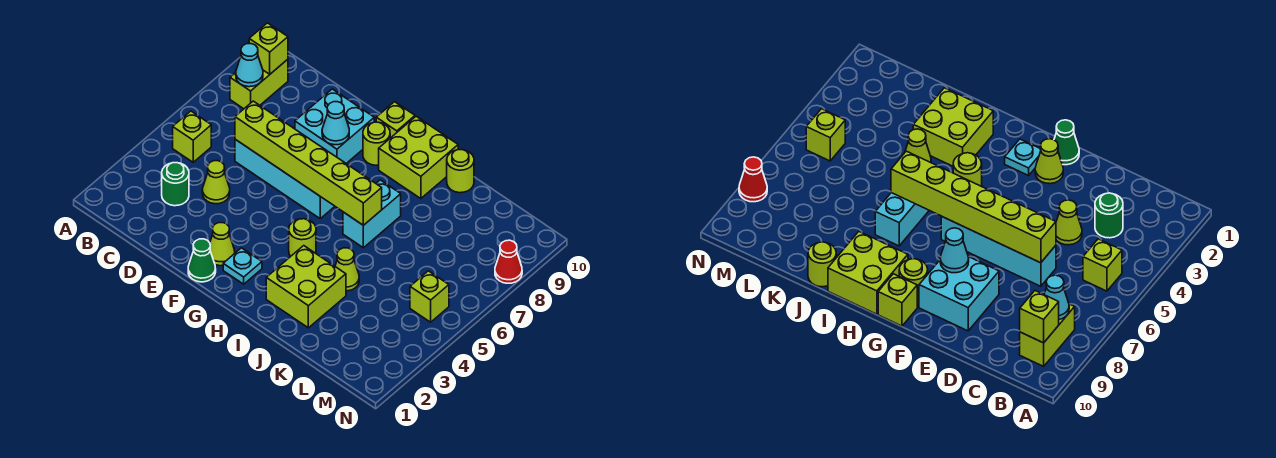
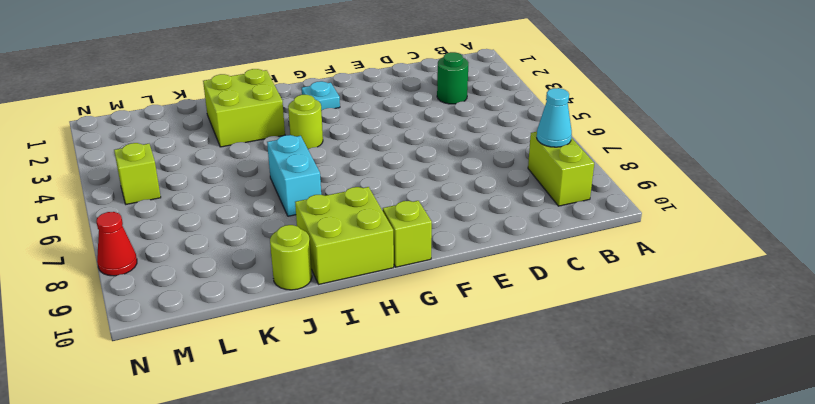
none -> lime brick B5 level 1
none -> lime cone D4 level 1
none -> cyan brick D6:G6 level 1

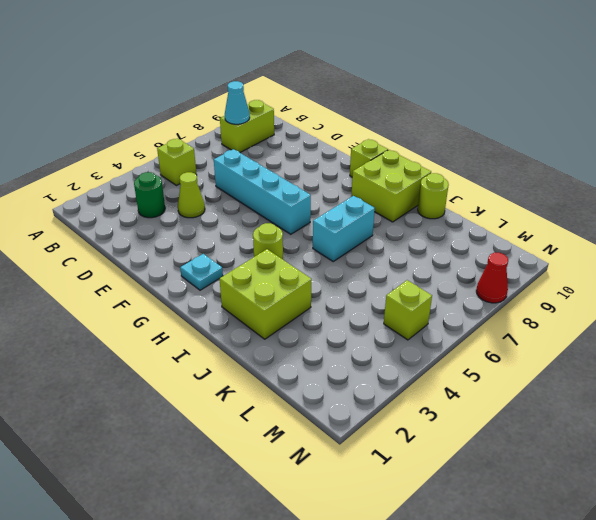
none -> cyan brick E8:F9 level 1
none -> green cone F1 level 1
none -> lime cone F2 level 1

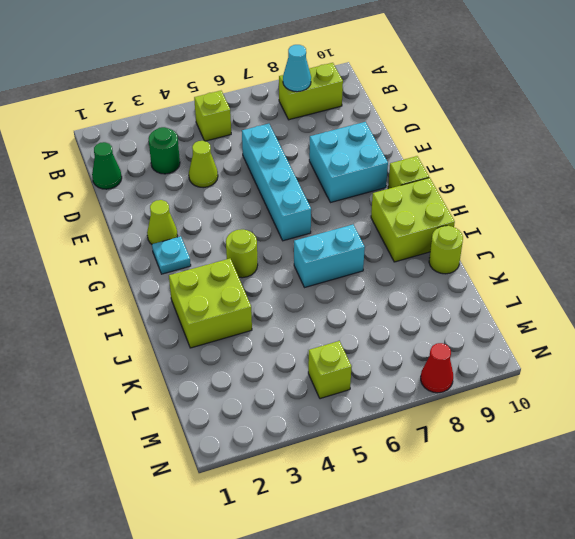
green cone C1 level 1 -> green cone F1 level 1
none -> lime round brick G9 level 1
none -> lime cone J4 level 1
none -> lime brick B9 level 2

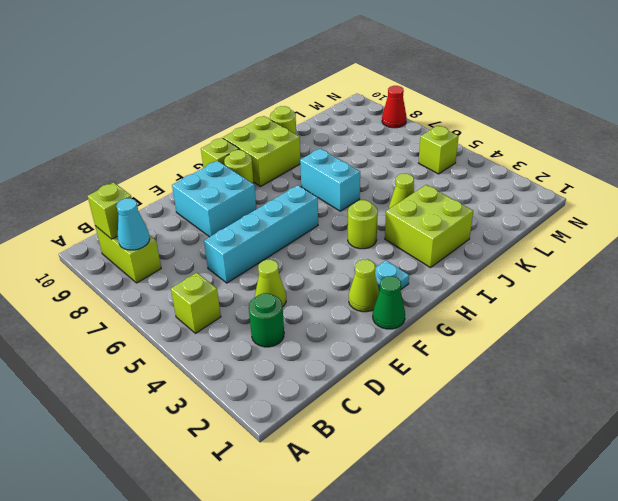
none -> lime brick D6:I6 level 2
none -> cyan cone F8 level 2

